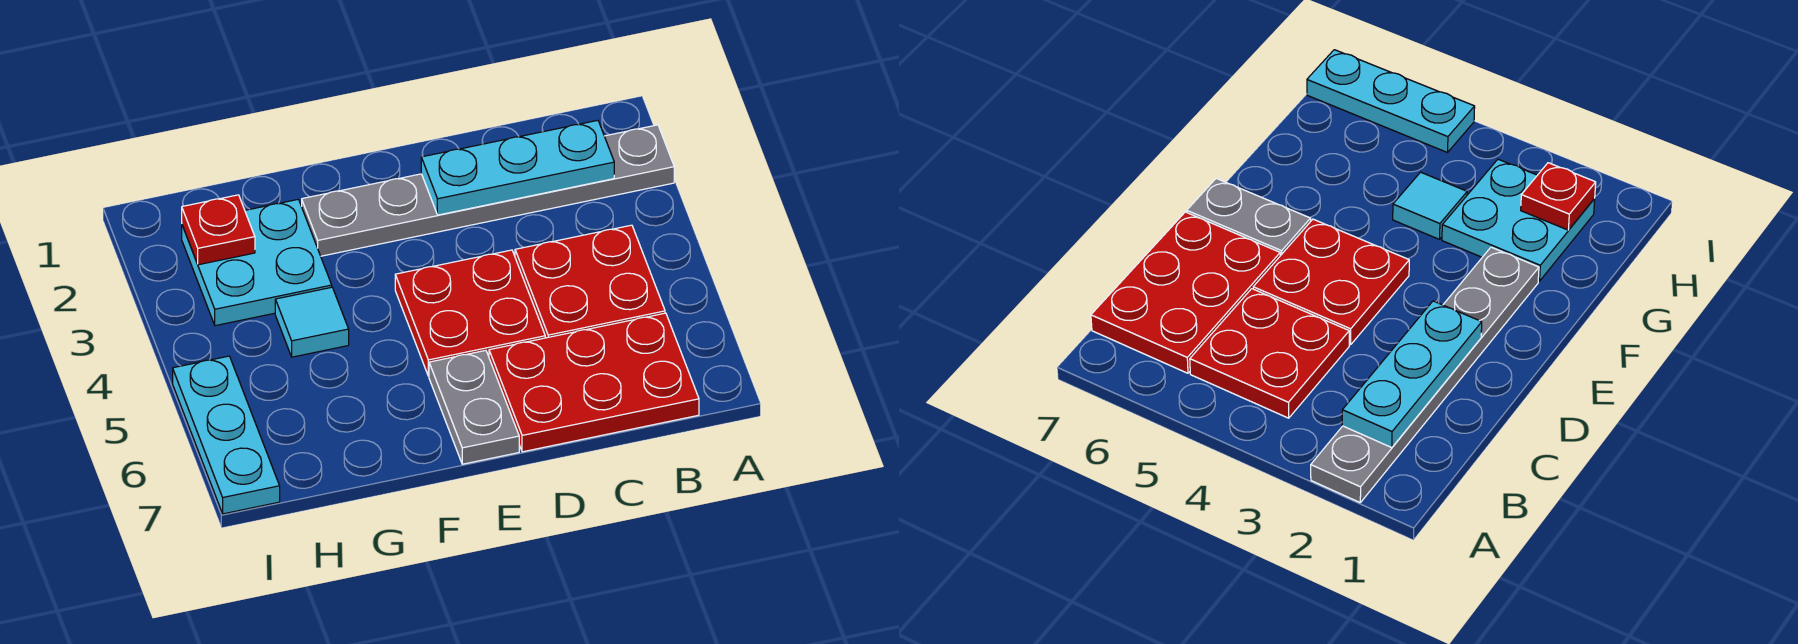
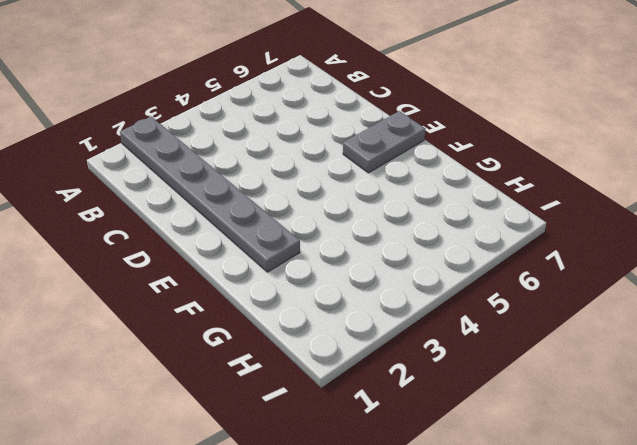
none -> red plate B4:C5 level 1
none -> red plate B6:D7 level 1

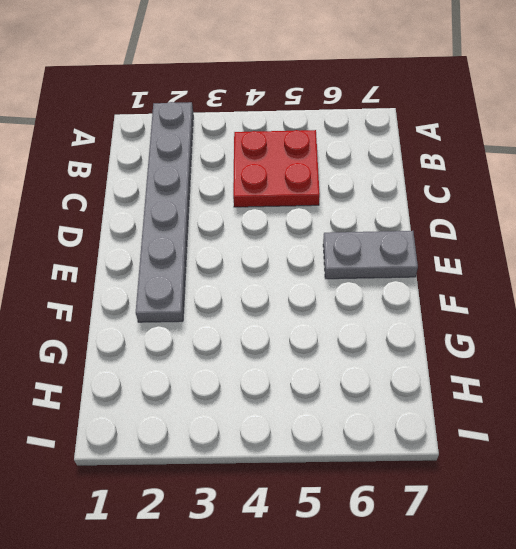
none -> red plate B6:D7 level 1
none -> red plate D4:E5 level 1

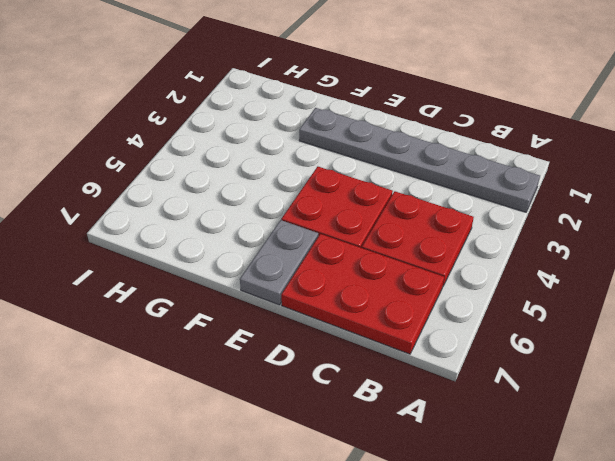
none -> cyan plate G2:H3 level 1
none -> cyan tile G4 level 1

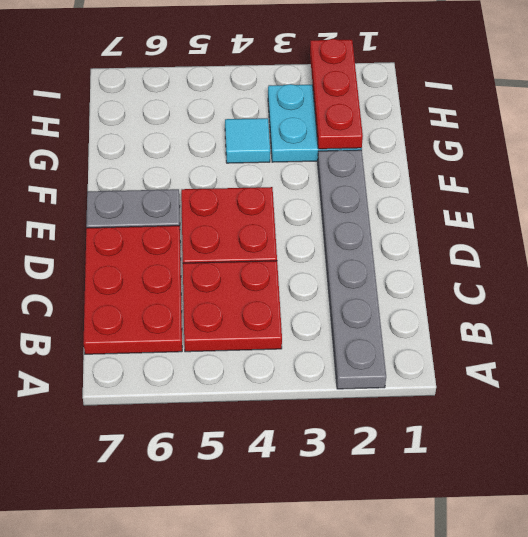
red plate G2:I2 level 2 -> red plate H2 level 2
none -> cyan plate I5:I7 level 1
none -> cyan plate B2:D2 level 2

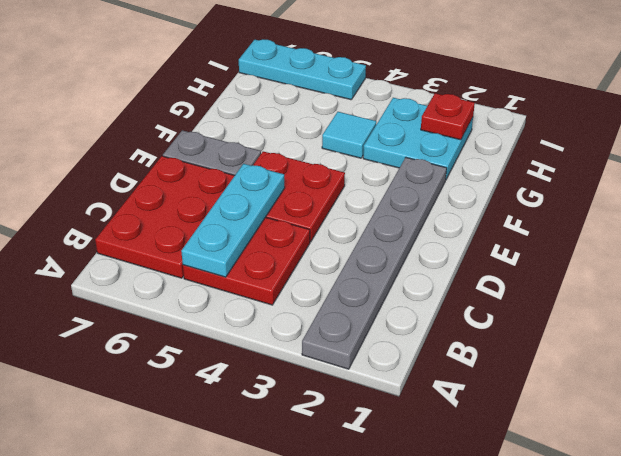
cyan plate B5:D5 level 2 -> cyan plate B2:D2 level 2

